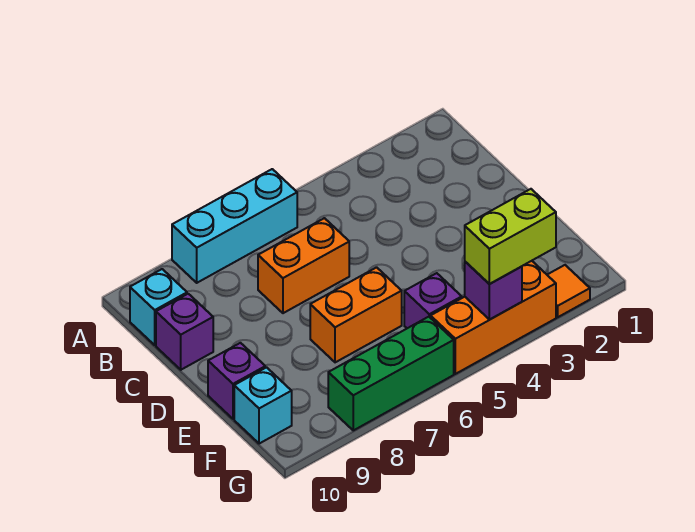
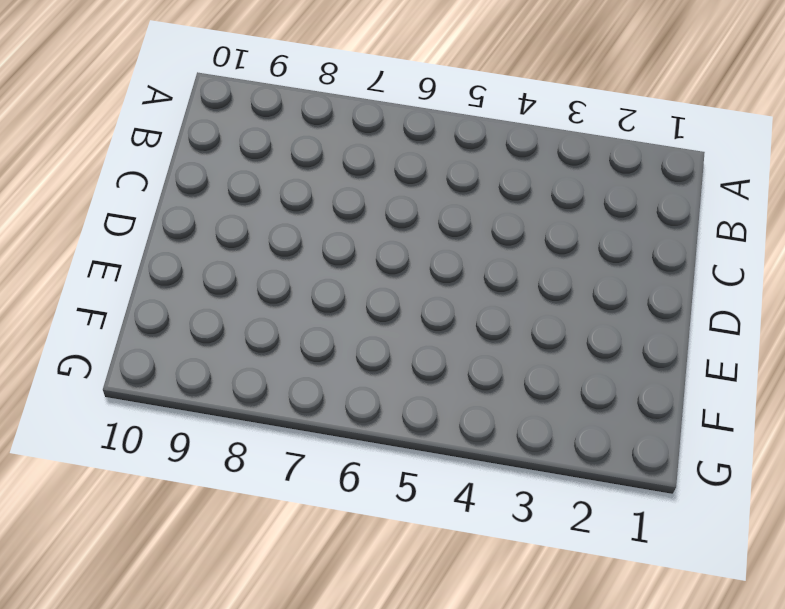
none -> cyan brick A6:A8 level 1
none -> cyan brick B10 level 1
none -> orange brick C6:C7 level 1

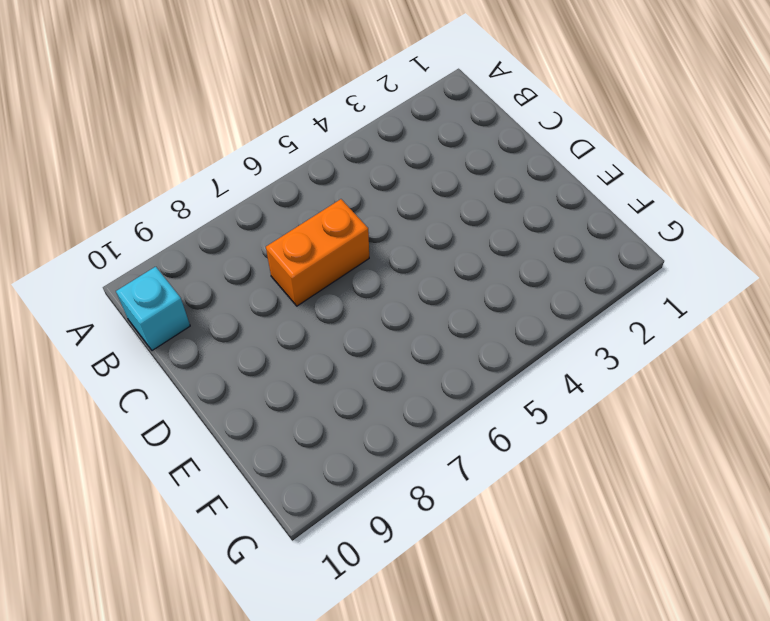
none -> cyan brick A6:A8 level 1
none -> purple brick C10 level 1
none -> orange brick E6:E7 level 1

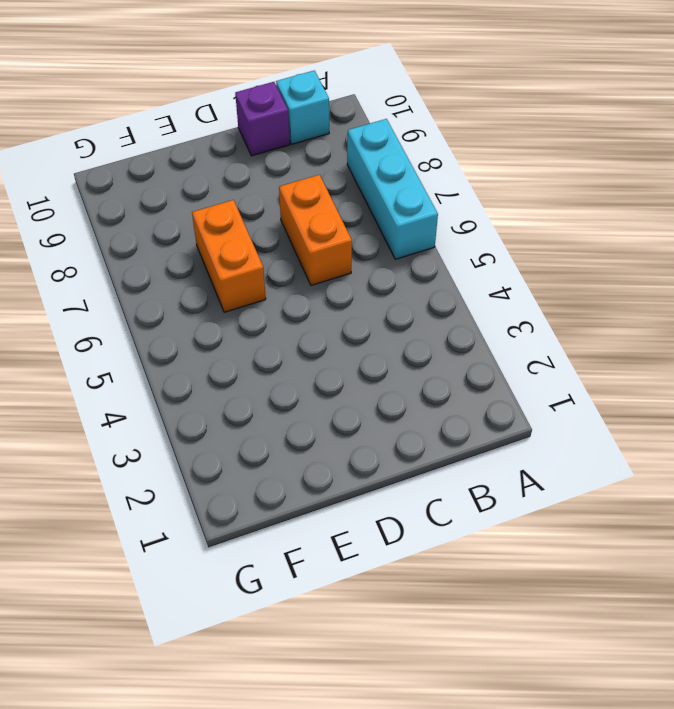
none -> purple brick E10 level 1
none -> purple brick F5 level 1
none -> cyan brick F10 level 1

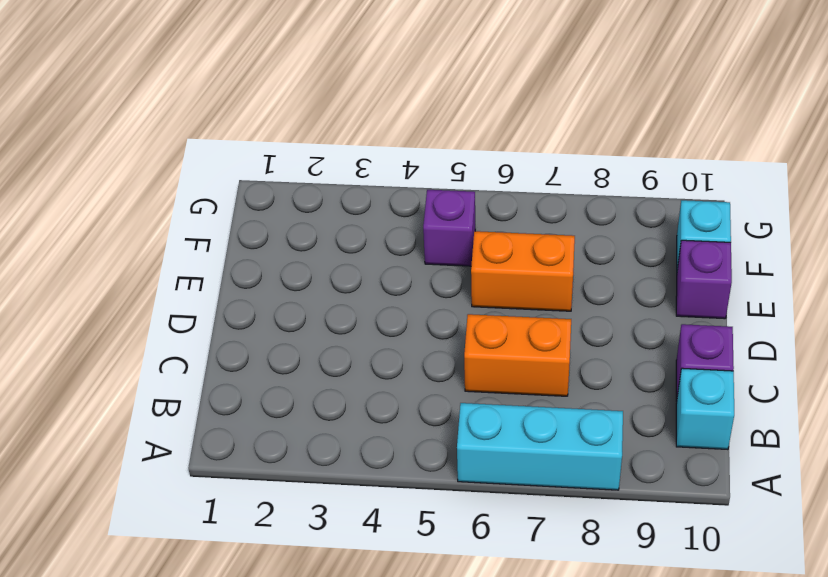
none -> orange tile G2 level 1
none -> orange brick G3:G5 level 1
none -> green brick G6:G8 level 1

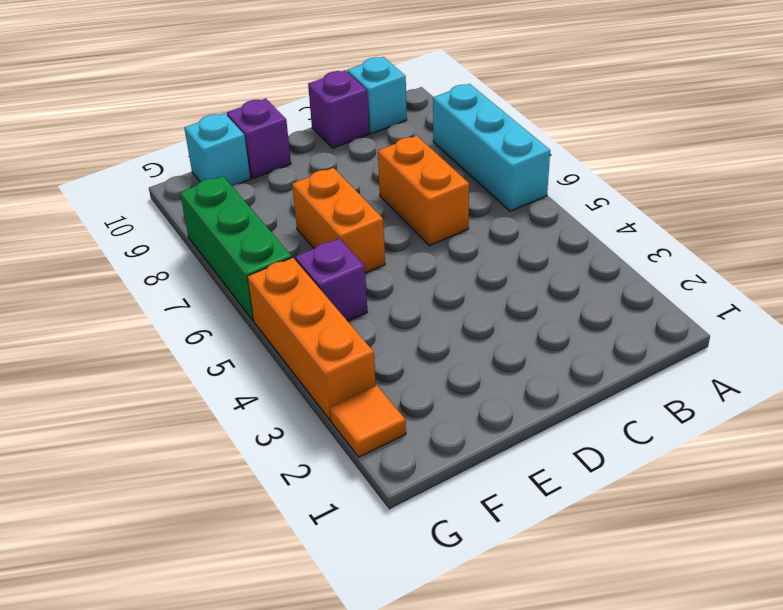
none -> purple brick G4 level 2
none -> lime brick G3:G4 level 3

